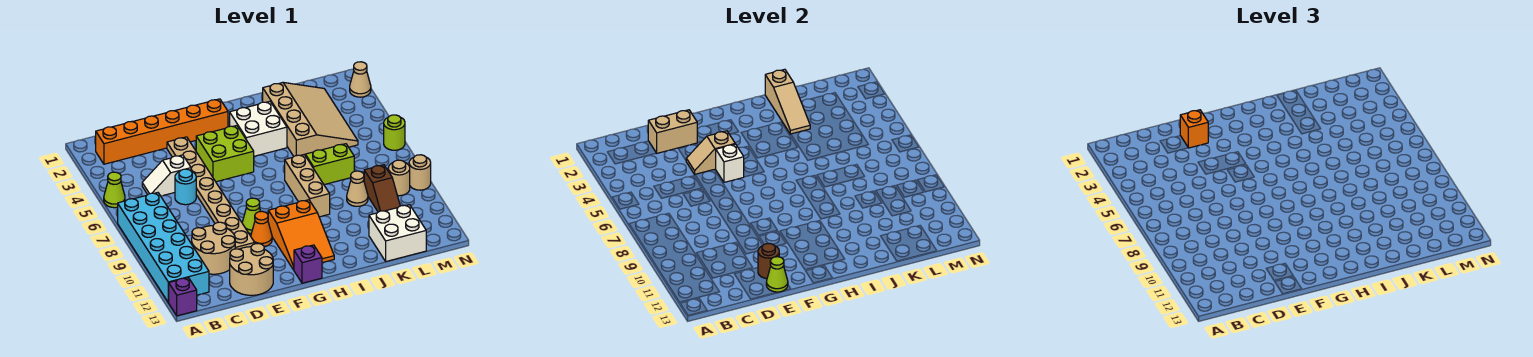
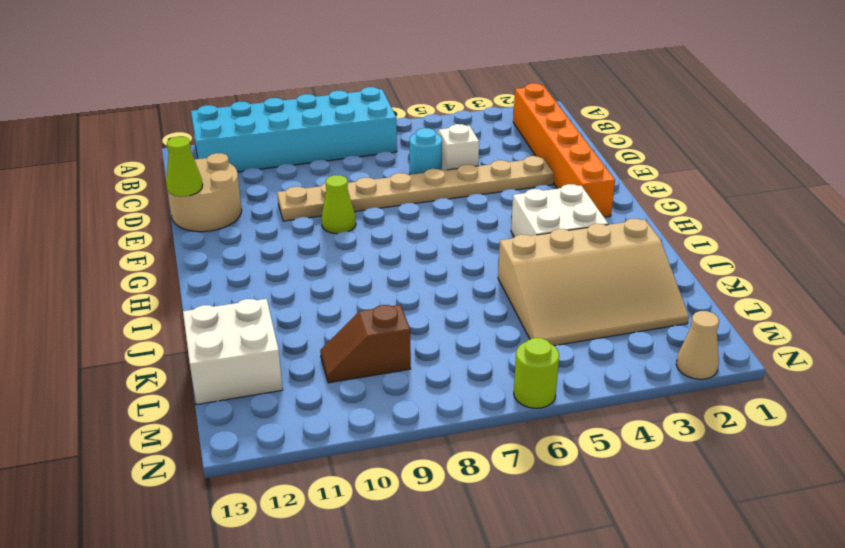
none -> lime cone A5 level 1
none -> purple brick A13 level 1
none -> tan round brick C10:D11 level 1
none -> lime brick F4:G5 level 1

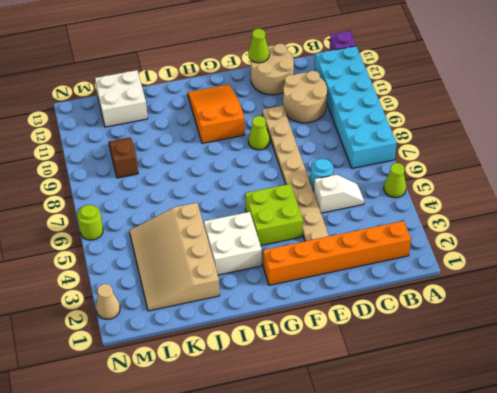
none -> orange cone F10 level 1
none -> purple brick G13 level 1
none -> tan brick I7:I9 level 1
none -> lime brick J7:K7 level 1

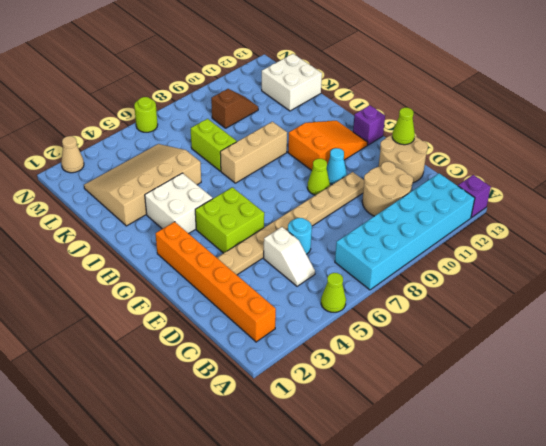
cyan cone F10 level 1 -> orange cone F10 level 1
none -> tan cone K9 level 1
none -> tan round brick M9 level 1
none -> tan round brick N9 level 1
none -> tan brick D2:E2 level 2

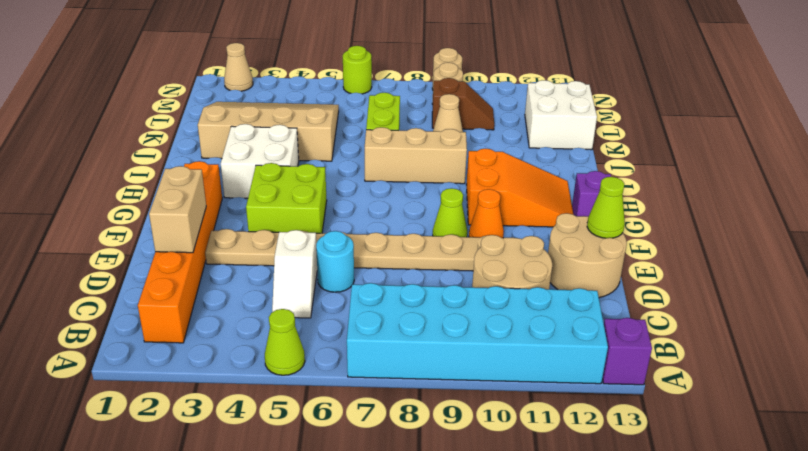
none -> tan slope E4:F4 level 2 top F
none -> brown round brick E12 level 2
none -> white brick F5 level 2
none -> tan slope J1:J3 level 2 top 1

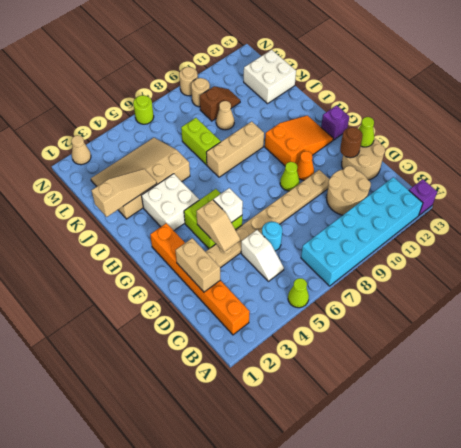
none -> orange brick E2 level 3

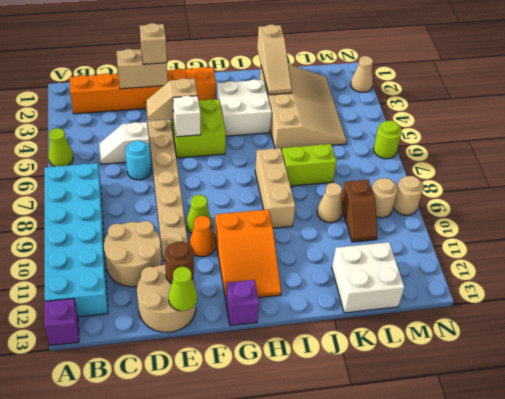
tan brick E2 level 3 -> orange brick E2 level 3

